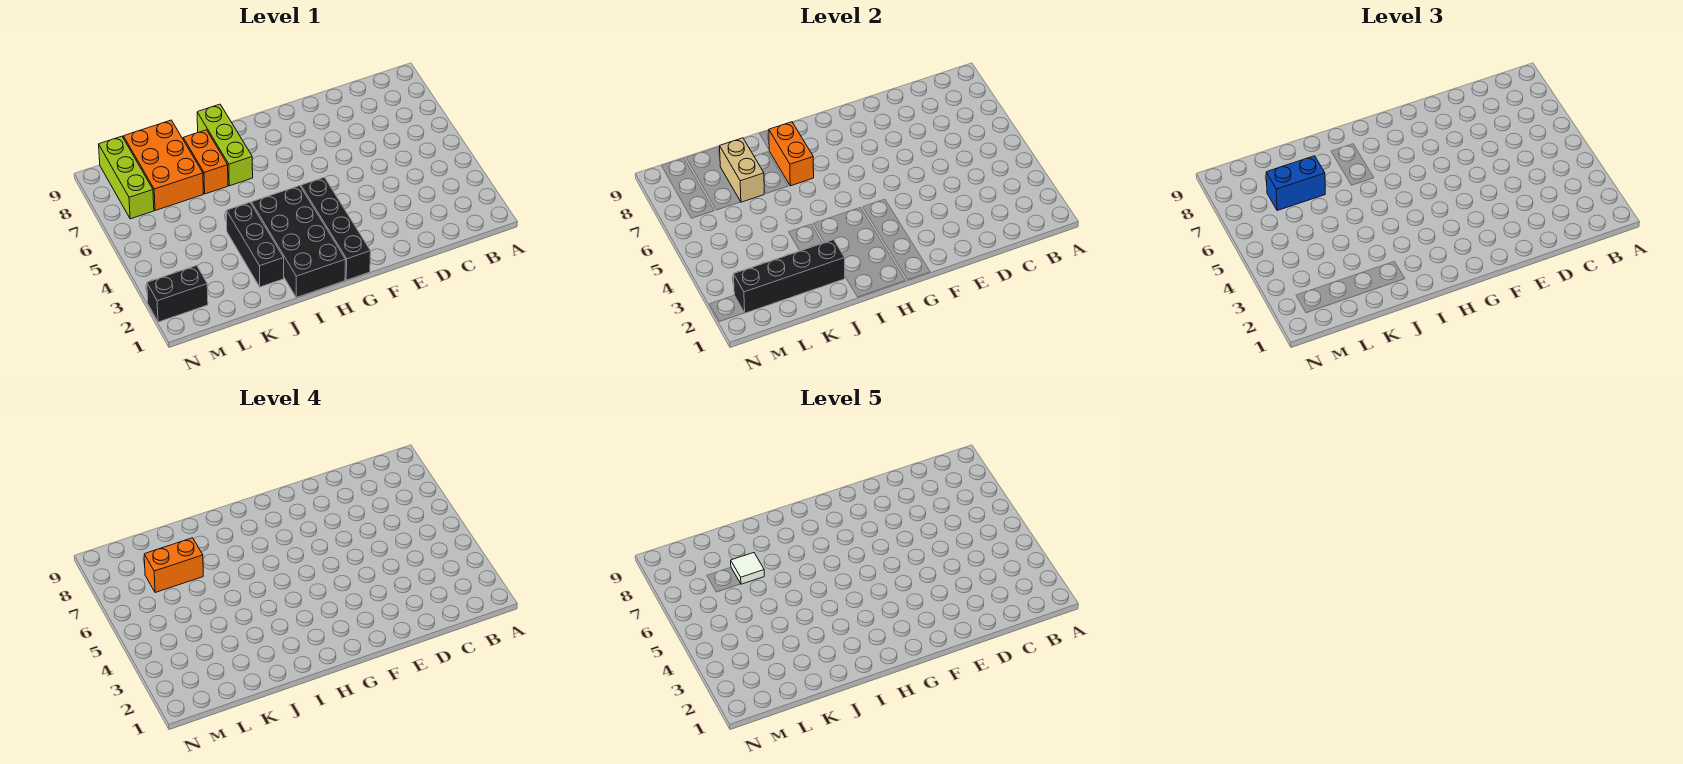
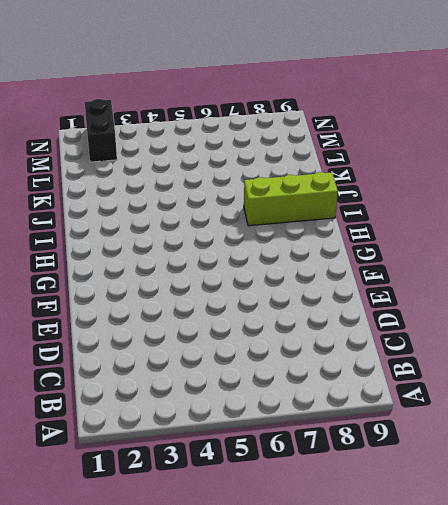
none -> black brick G1:G4 level 1
none -> black brick H1:I4 level 1
none -> black brick J2:J4 level 1

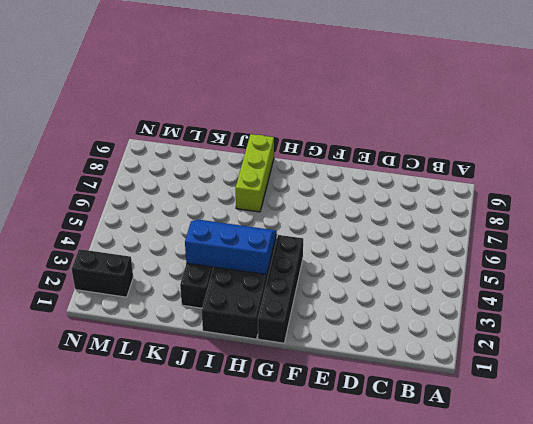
blue slope H3:J4 level 2 top 3 -> none
none -> orange brick J7:J8 level 1
none -> orange brick K7:L9 level 1
none -> lime brick M7:M9 level 1

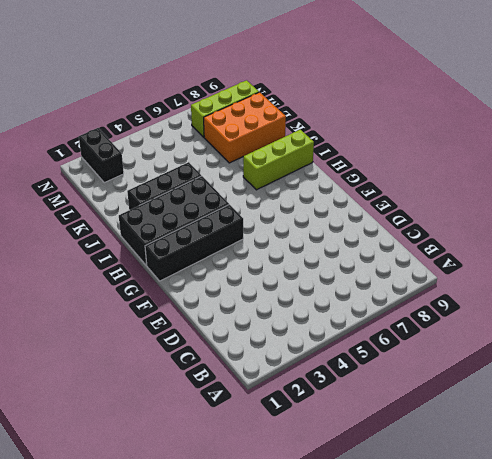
none -> orange brick J7:J8 level 1
none -> orange brick I7:I8 level 2
none -> black brick J2:M2 level 2

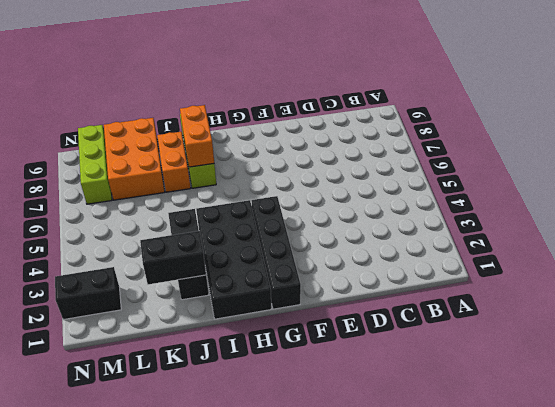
black brick J2:K2 level 2 -> black brick J2:M2 level 2
none -> tan brick K7:K8 level 2
none -> blue brick K7:L7 level 3
none -> orange brick K7:L7 level 4

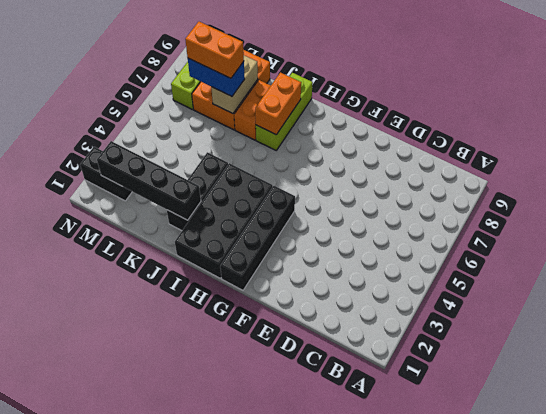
none -> white tile K7 level 5

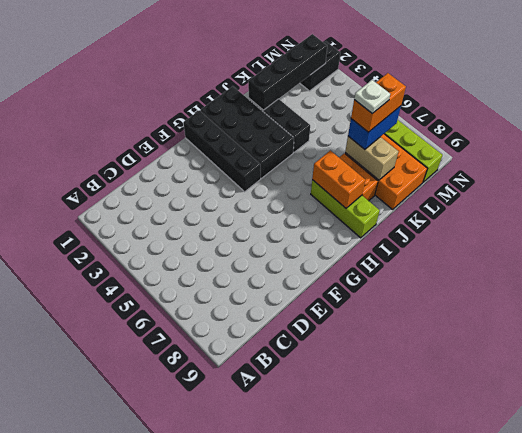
white plate K7 level 5 -> white tile K7 level 5

